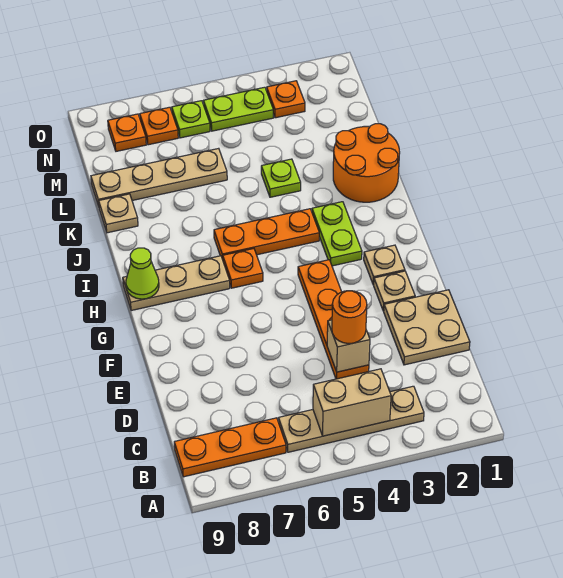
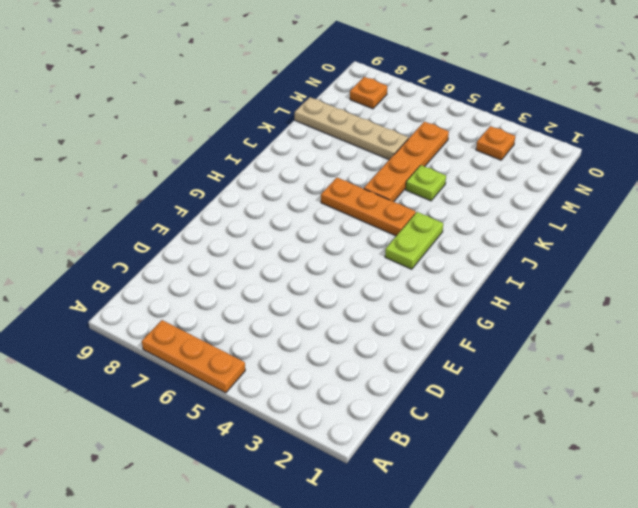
orange plate A5:A7 level 1 -> orange plate B7:B9 level 1
orange plate J5:M5 level 1 -> orange plate D4:G4 level 1
none -> tan plate B3:B6 level 1
none -> tan plate D1:E2 level 1
none -> tan plate F2 level 1

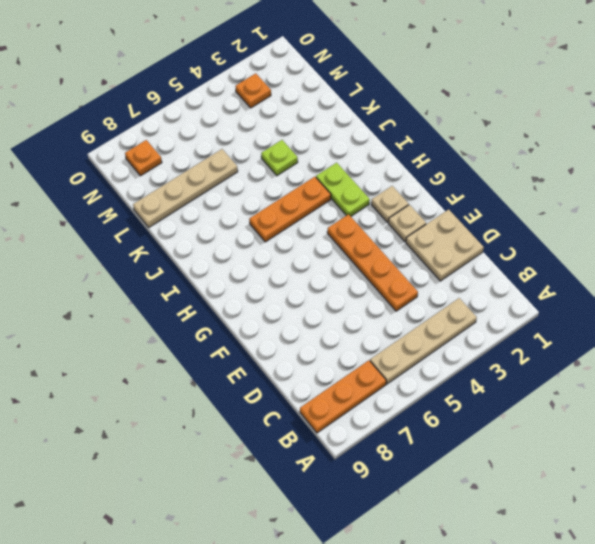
none -> orange plate H6 level 1
none -> tan plate H7:H9 level 1
none -> orange round brick J1:K2 level 1

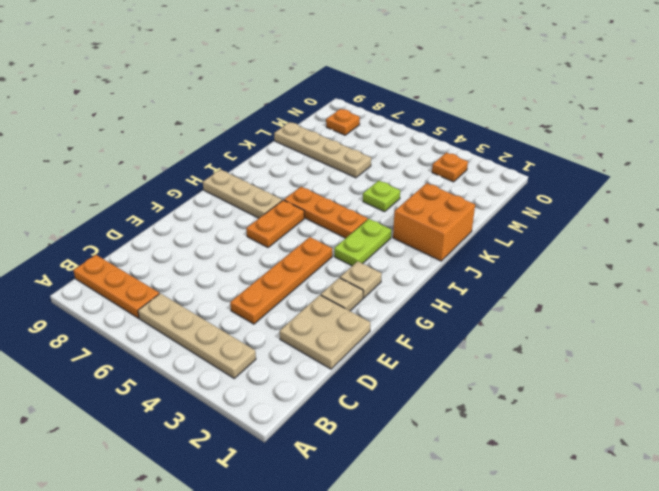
orange plate G6:H6 level 1 -> orange plate H6 level 1
orange brick J1:K2 level 1 -> orange round brick J1:K2 level 1
none -> tan plate K9 level 1
none -> lime plate N4:N5 level 1
none -> lime plate N6 level 1

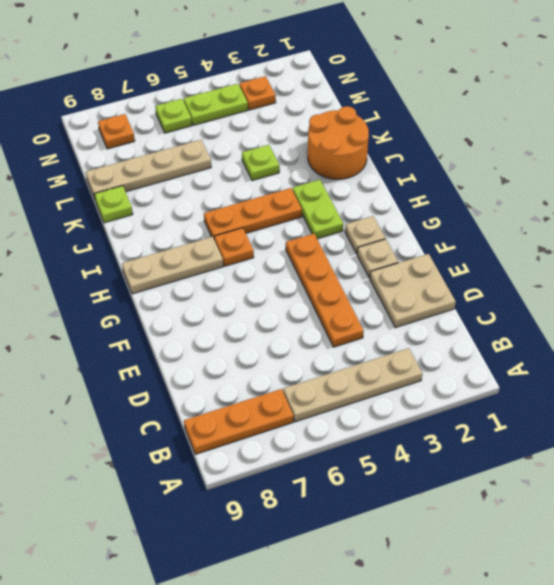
lime plate K9 level 1 -> tan plate K9 level 1
none -> orange plate N7 level 1
none -> tan brick B4:B5 level 2
none -> tan brick D4 level 2

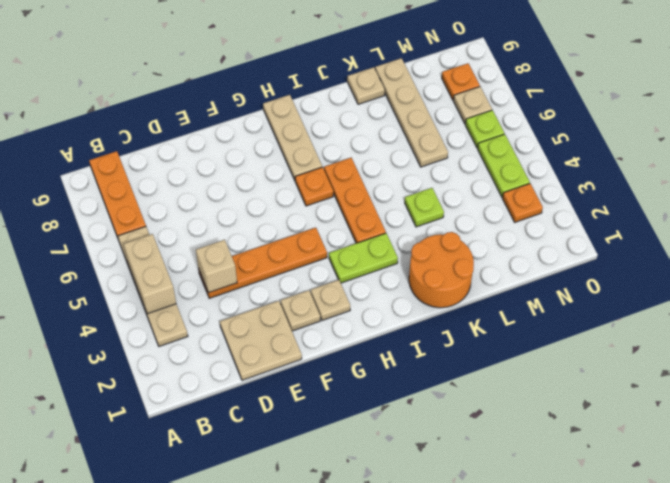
tan plate N7 level 1 -> orange plate N7 level 1
none -> lime cone H9 level 2
none -> orange round brick D4 level 3

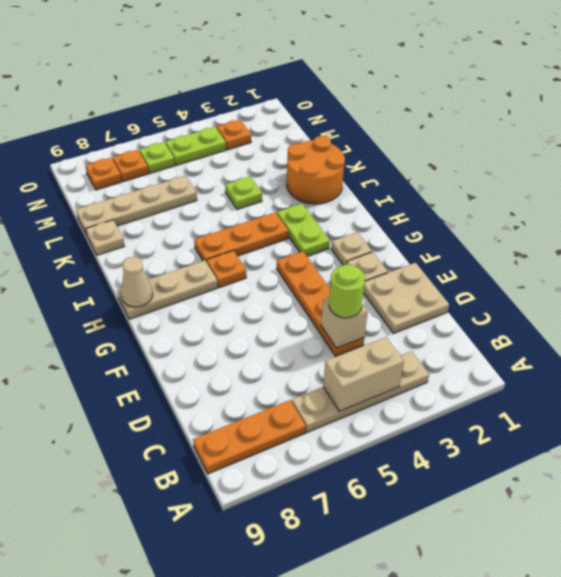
lime round brick D4 level 3 -> orange round brick D4 level 3
tan cone H9 level 2 -> lime cone H9 level 2

